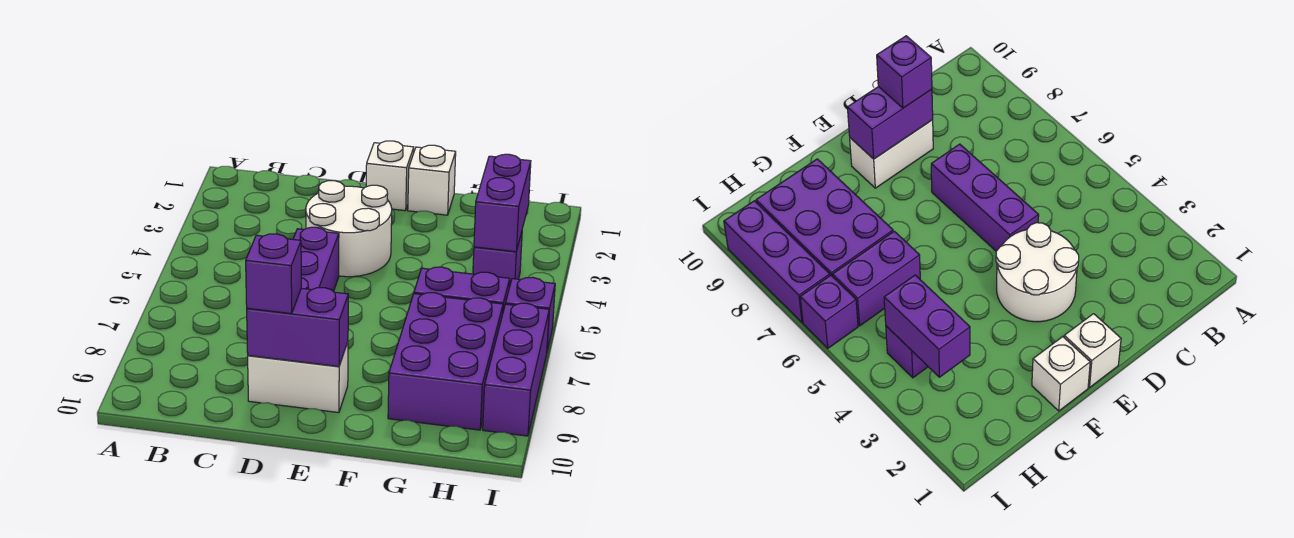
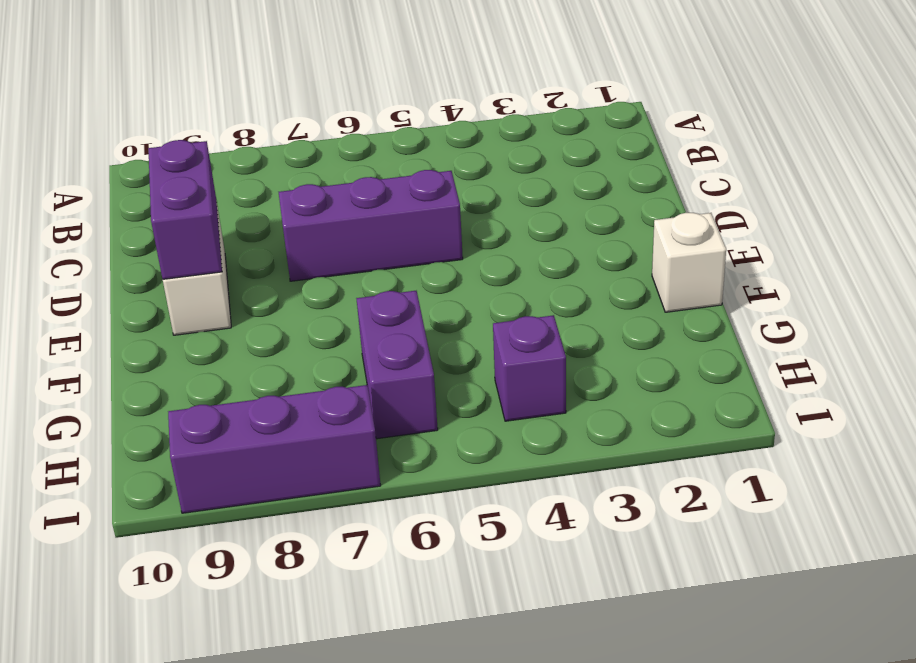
none -> white round brick D3:E4 level 1
none -> white brick E1 level 1
none -> purple brick G7:H9 level 1

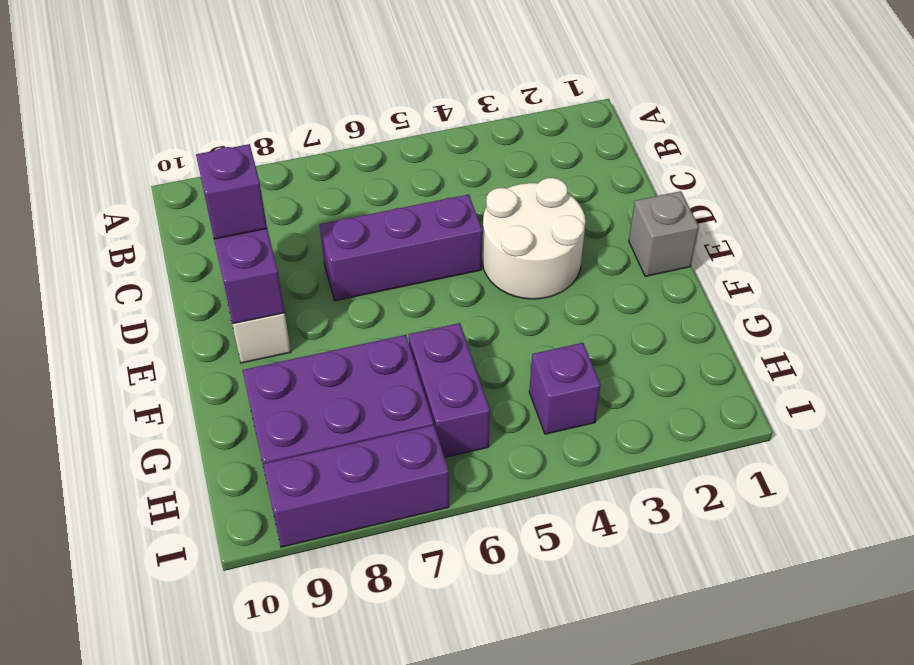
grey brick E1 level 1 -> white brick E1 level 1
none -> white brick F1 level 1
none -> purple brick I6 level 1
none -> purple brick H3:H4 level 2

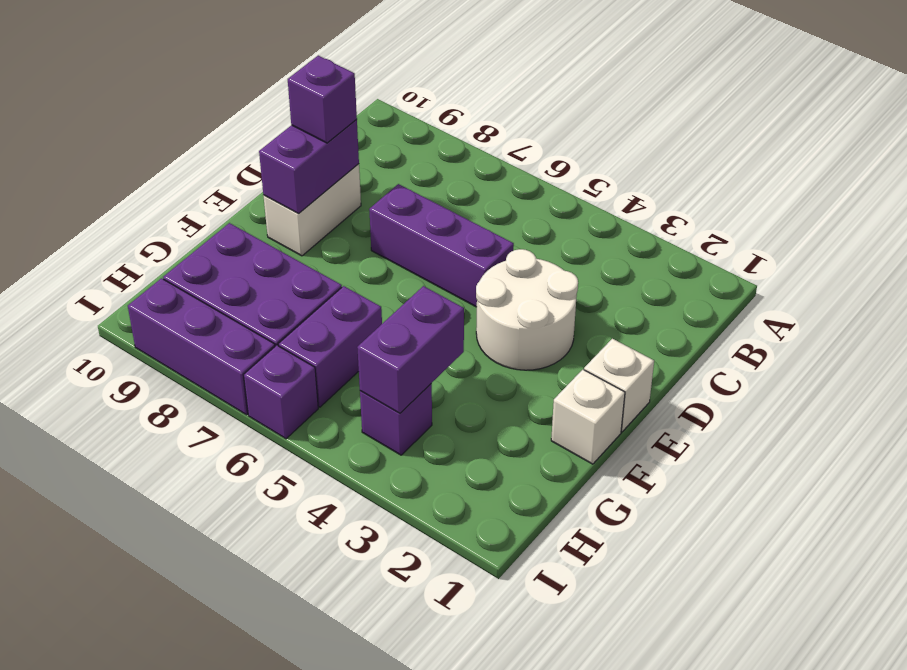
purple brick G4:H4 level 2 -> purple brick H3:H4 level 2

